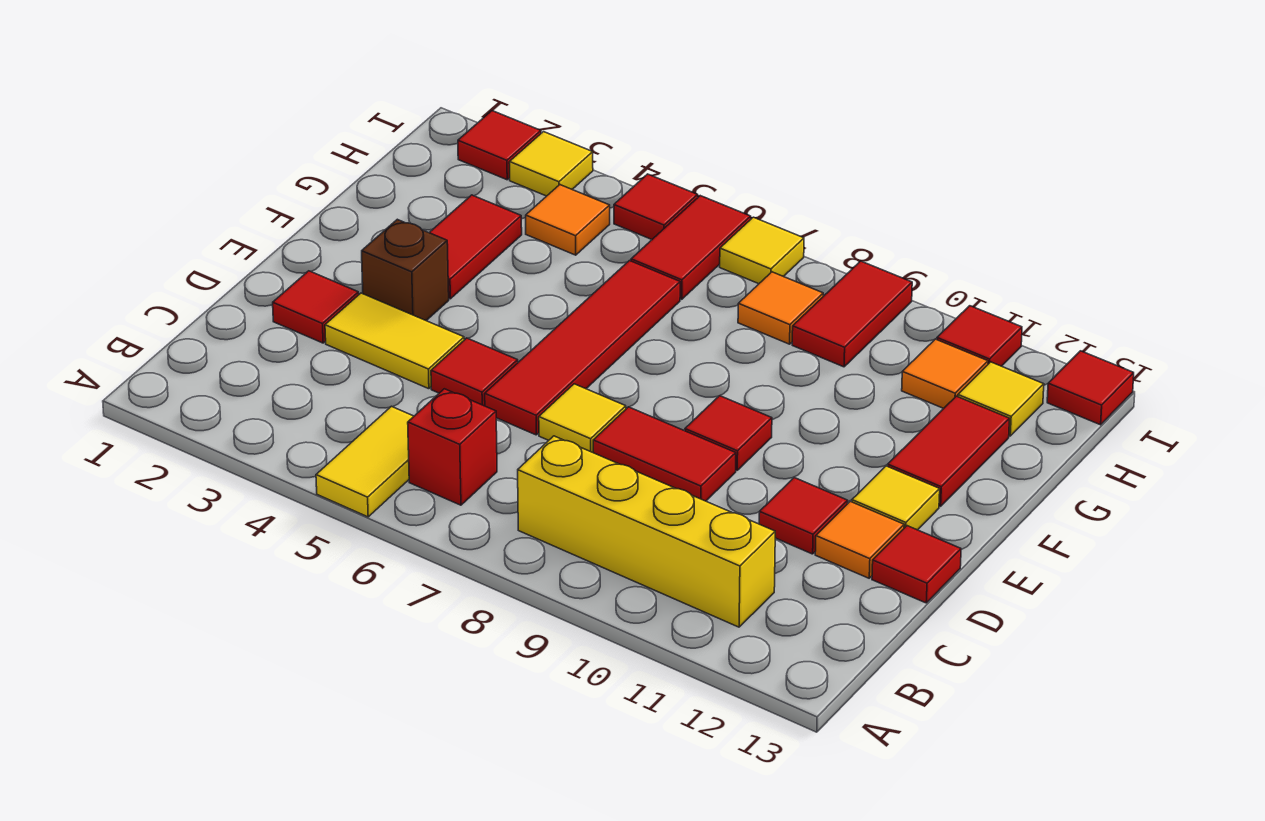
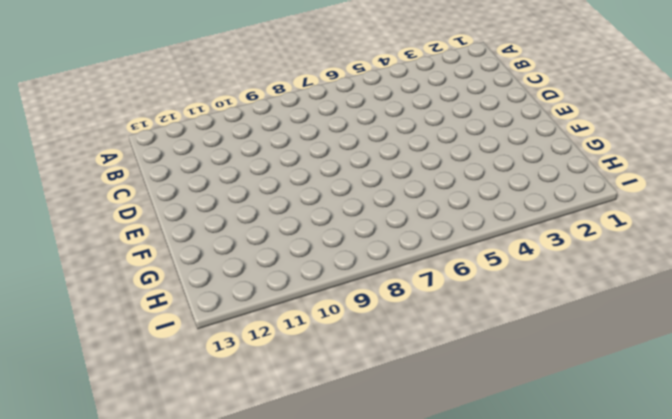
none -> yellow tile A5:B5 level 1
none -> red brick B6 level 1
none -> yellow brick B8:B11 level 1

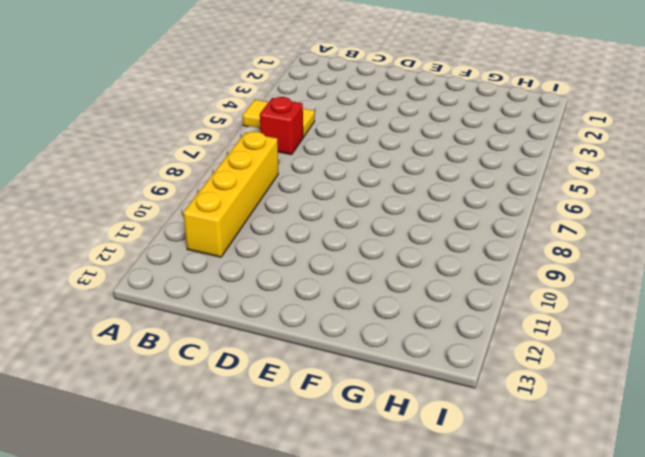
none -> red tile D2 level 1
none -> yellow tile D3:D4 level 1
none -> red tile D5 level 1

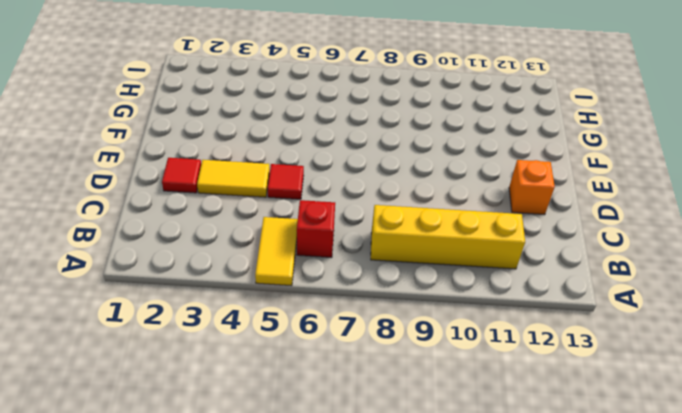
orange brick D12 level 1 -> orange tile D12 level 1
none -> red tile D6:G6 level 1
none -> yellow tile D7 level 1
none -> red tile D8:D9 level 1

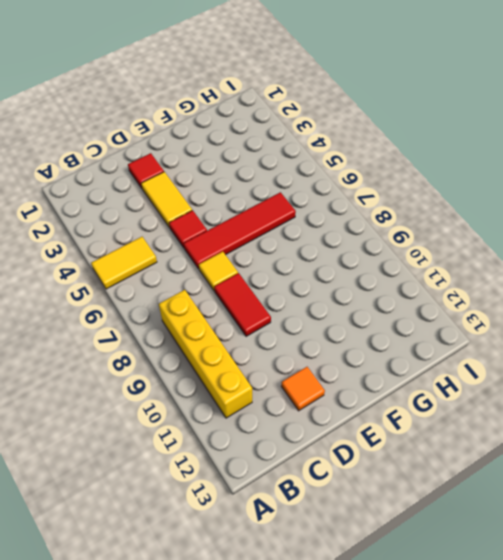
none -> red brick B6 level 1
none -> red tile D11 level 1
none -> red tile D13 level 1

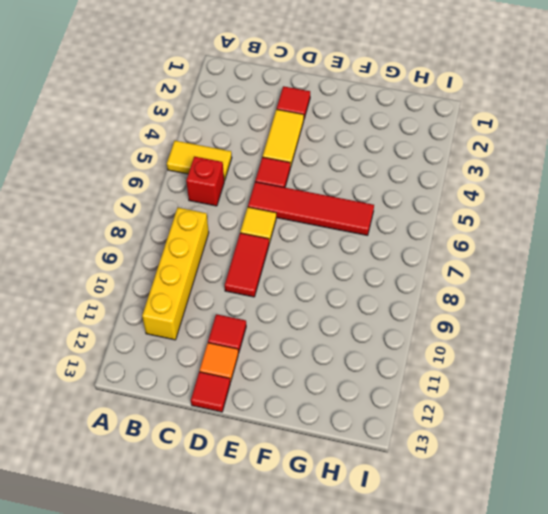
none -> brown brick E3 level 1
none -> red tile E9 level 1
none -> yellow tile E12 level 1

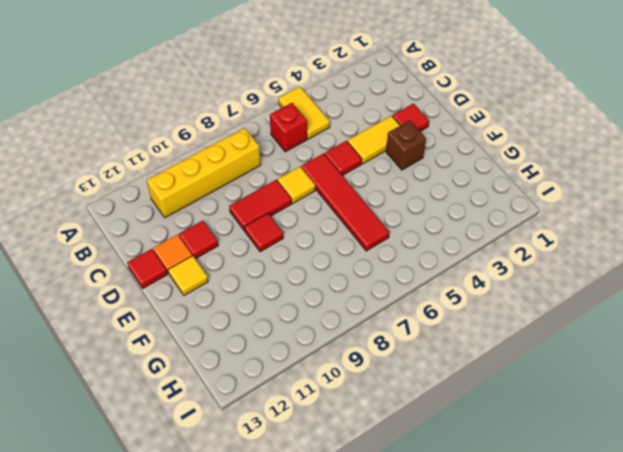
none -> red tile F3:G3 level 1
none -> red tile F12:G12 level 1
none -> orange tile H4 level 1

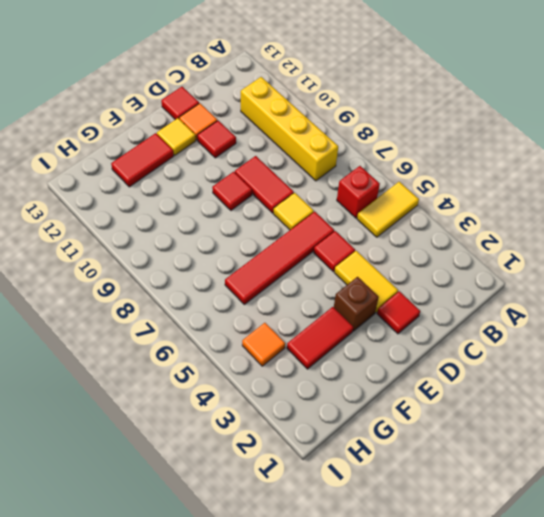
none -> red tile H6:I6 level 1
none -> orange tile H8 level 1
none -> red tile H9:I9 level 1

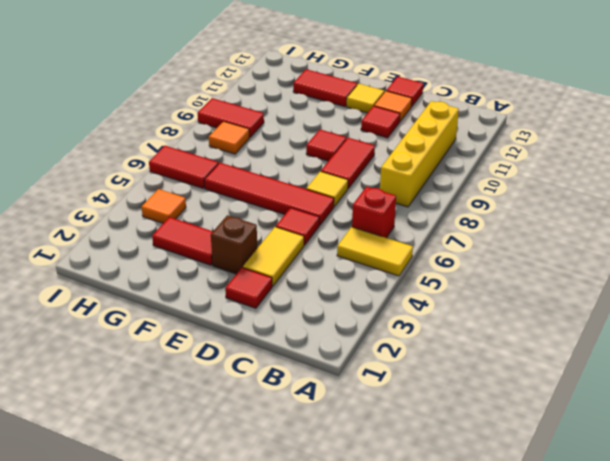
none -> orange tile H11 level 1
none -> yellow tile H12 level 1
none -> red tile I2 level 1

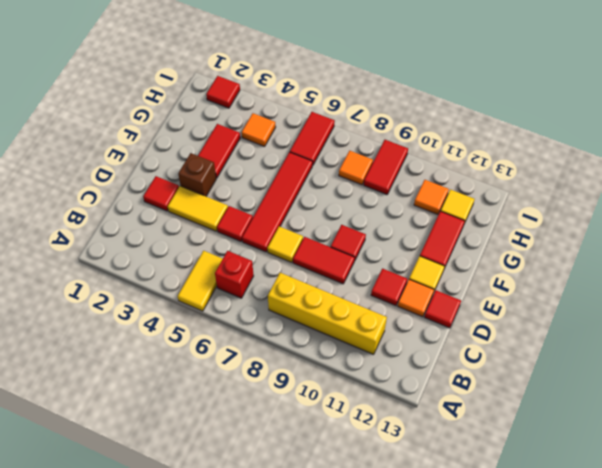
none -> yellow tile I3 level 1
none -> red tile I5 level 1
none -> yellow tile I7 level 1

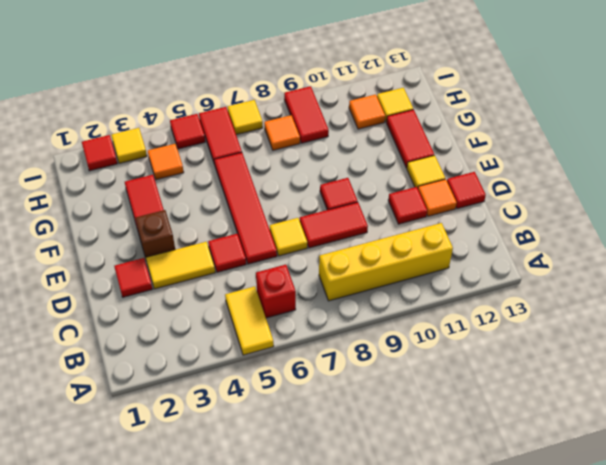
none -> red tile I11 level 1
none -> red tile I13 level 1

